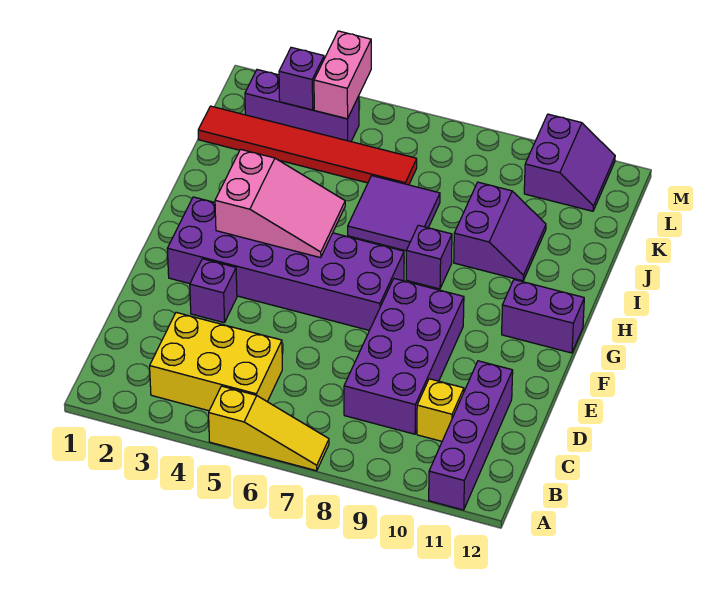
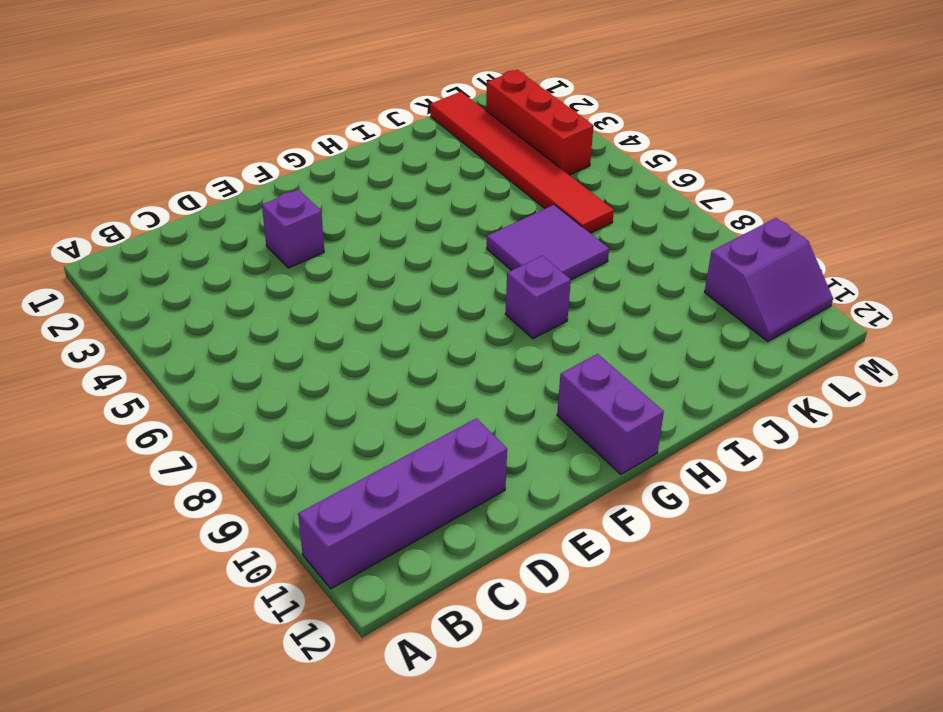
red brick L2:L4 level 1 -> purple brick L2:L4 level 1
none -> yellow slope A5:A7 level 1 top 5
none -> yellow brick B3:C5 level 1
none -> purple brick C8:F9 level 1

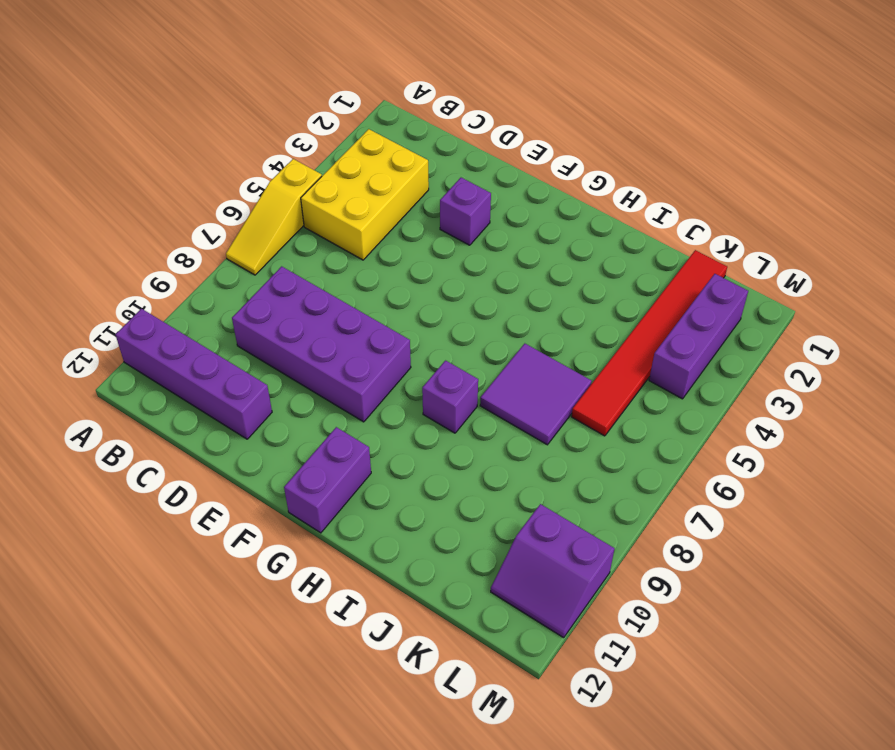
none -> yellow brick C10 level 1
none -> purple brick F2:G7 level 1
none -> purple slope I9:J10 level 1 top 9

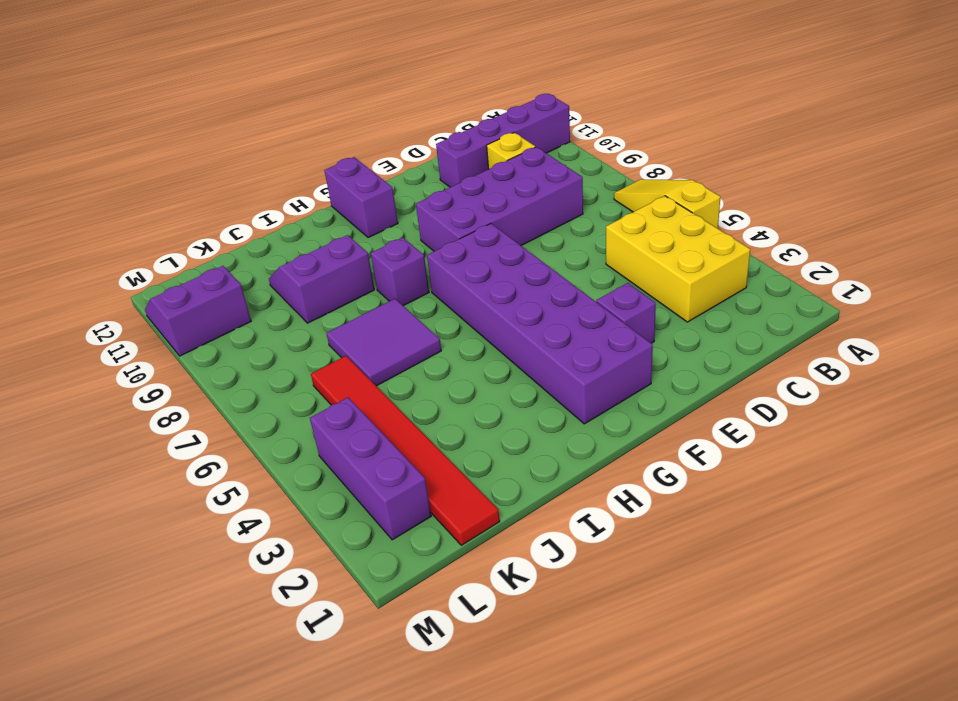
none -> pink slope G3:H5 level 2 top 3
none -> purple brick L3 level 2
none -> pink brick L4:M4 level 2

